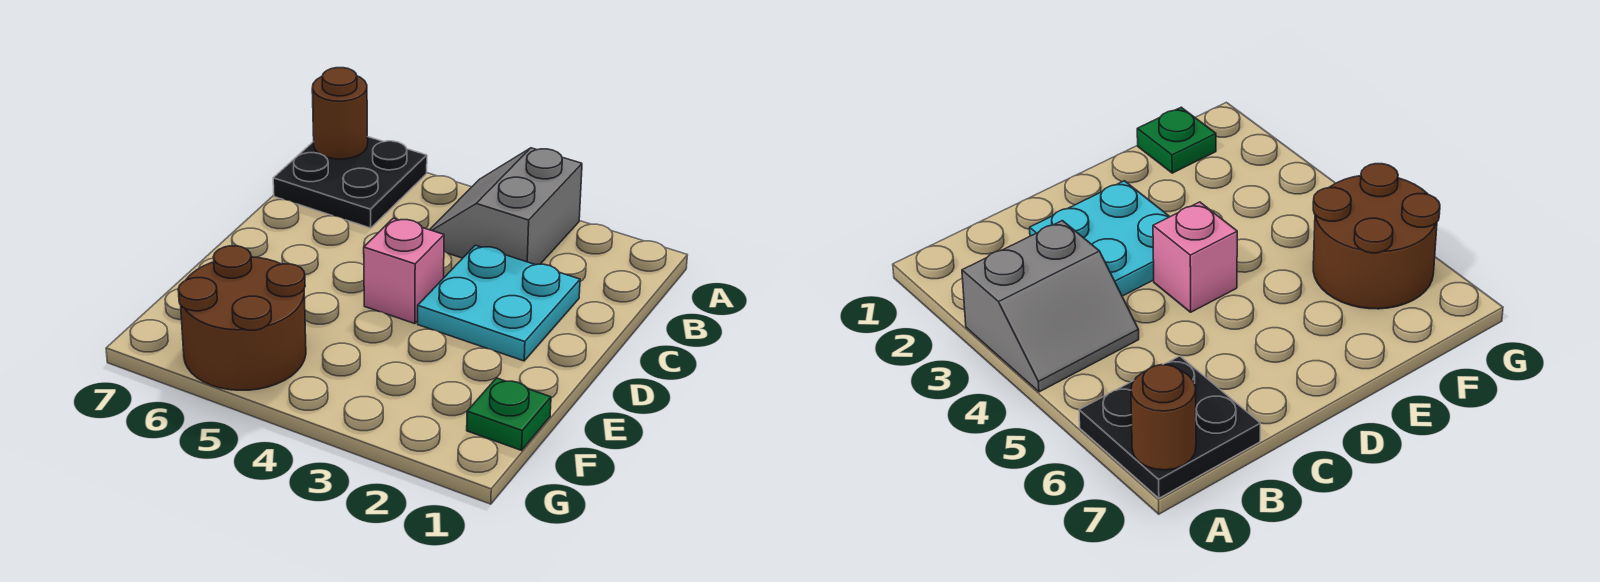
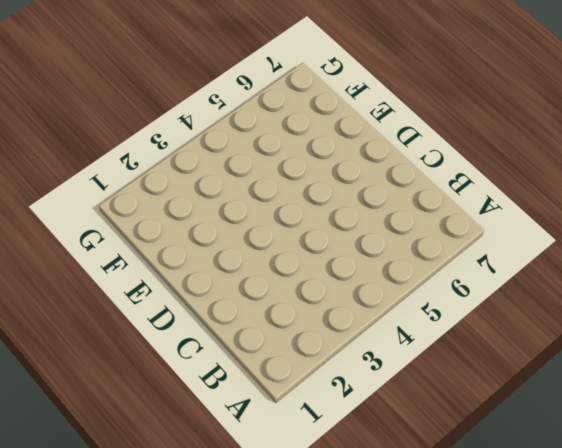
none -> grey slope A3:B4 level 1 top 3
none -> black plate A6:B7 level 1

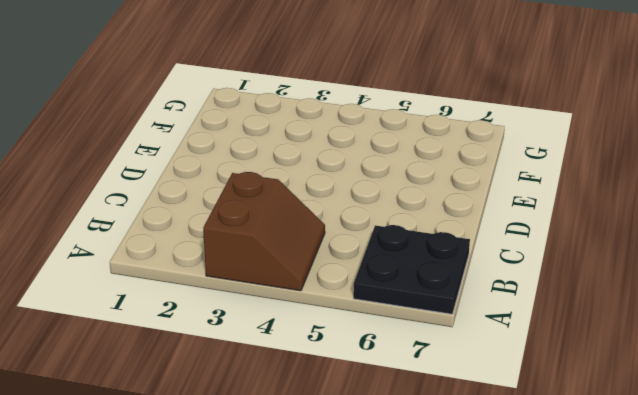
brown slope A3:B4 level 1 top 3 -> grey slope A3:B4 level 1 top 3
none -> cyan plate C2:D3 level 1
none -> pink brick D4 level 1

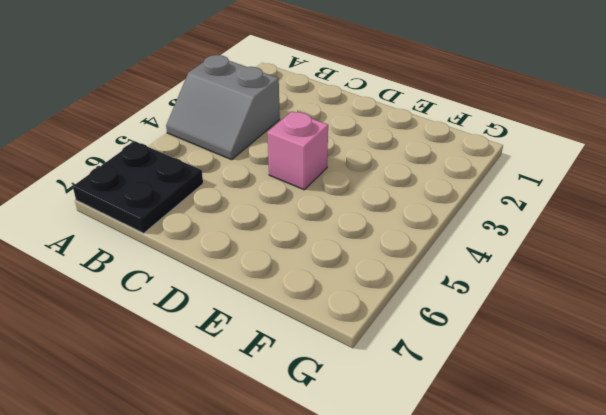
none -> cyan plate C2:D3 level 1
none -> green plate F1 level 1

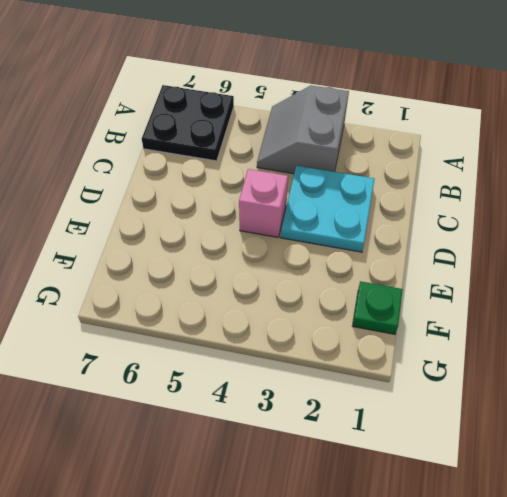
none -> brown round brick F5:G6 level 1
none -> brown round brick A7 level 2

